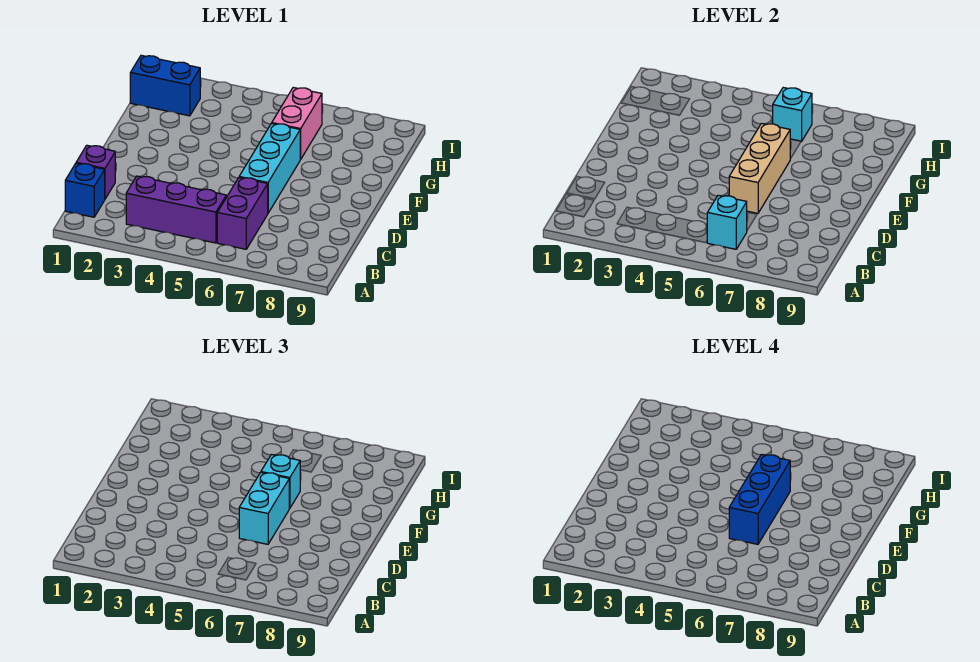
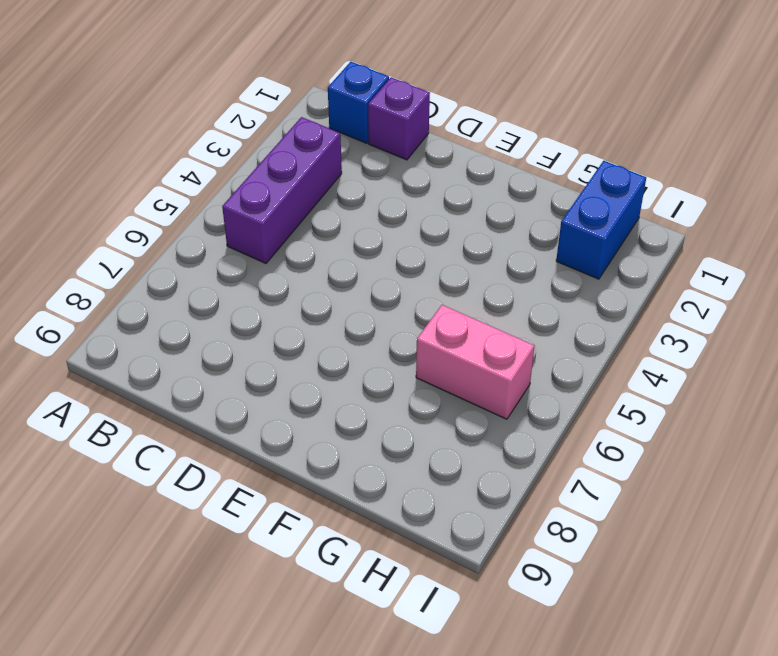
none -> purple brick B6:C6 level 1
none -> cyan brick D6:F6 level 1
none -> cyan brick B6 level 2

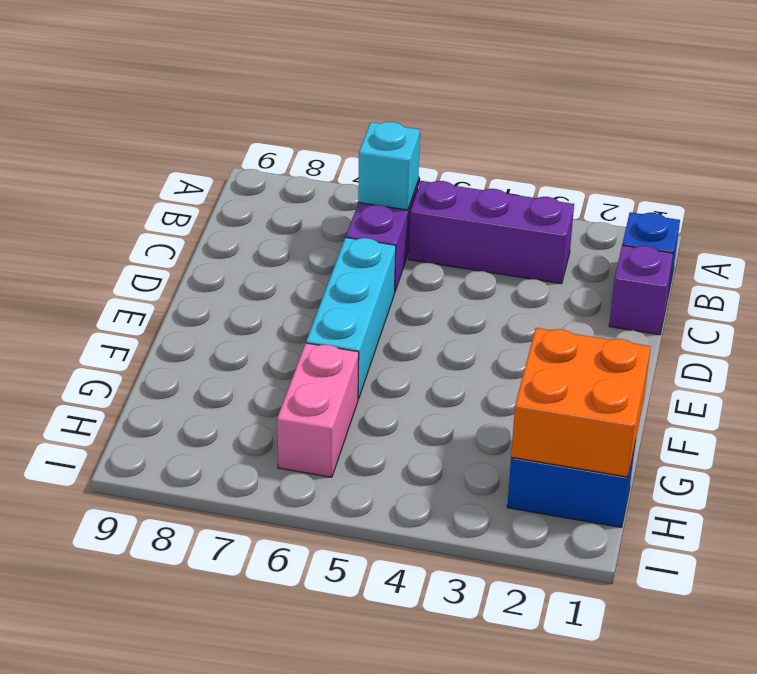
orange brick G1:H2 level 2 -> none
none -> tan brick D6:F6 level 2
none -> cyan brick H6 level 2
none -> cyan brick D6:E6 level 3

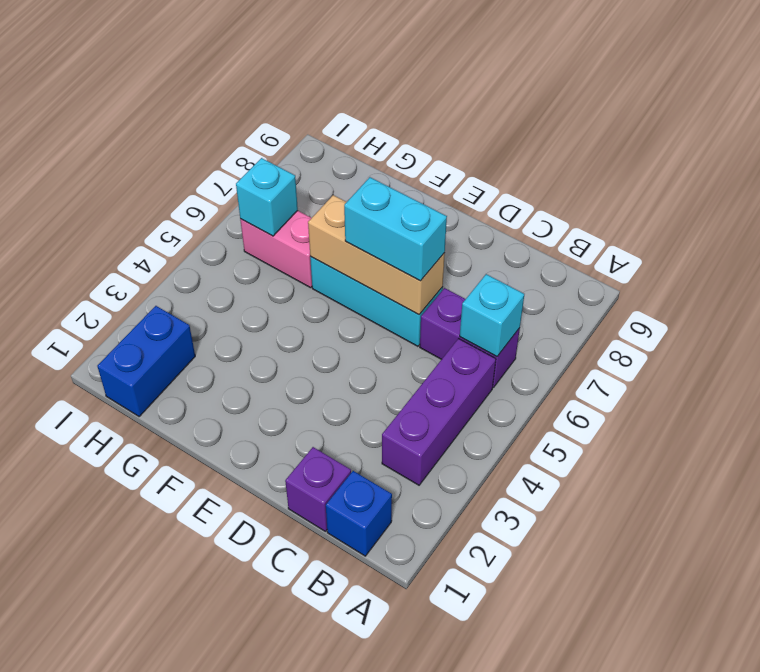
none -> cyan brick F6 level 3
none -> blue brick D6:F6 level 4

